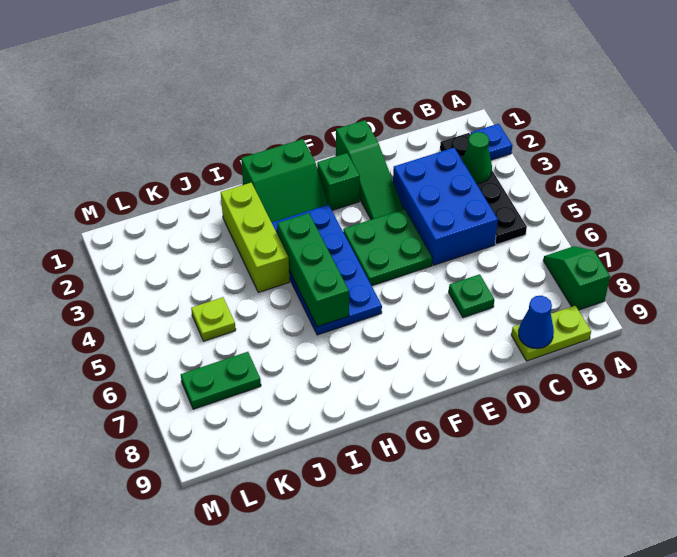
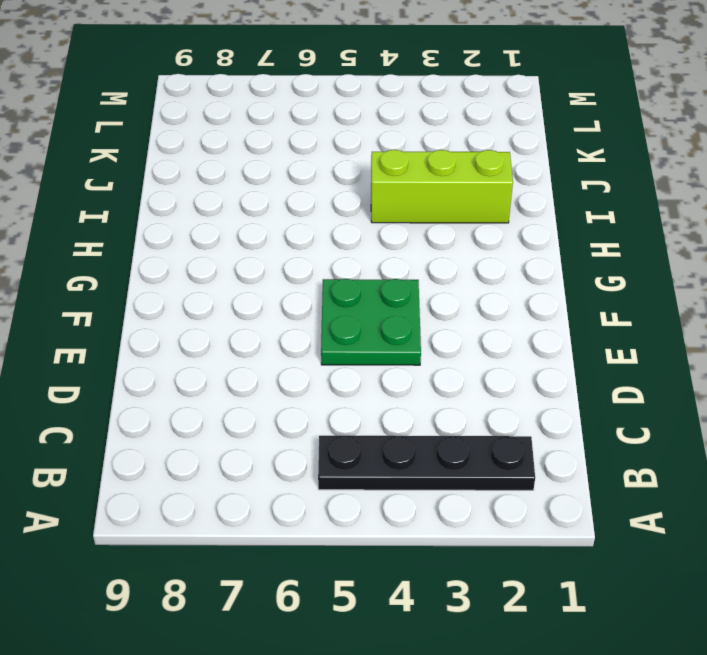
none -> blue plate A2 level 1
none -> green slope A7:A8 level 1 top 8
none -> lime plate B9:C9 level 1

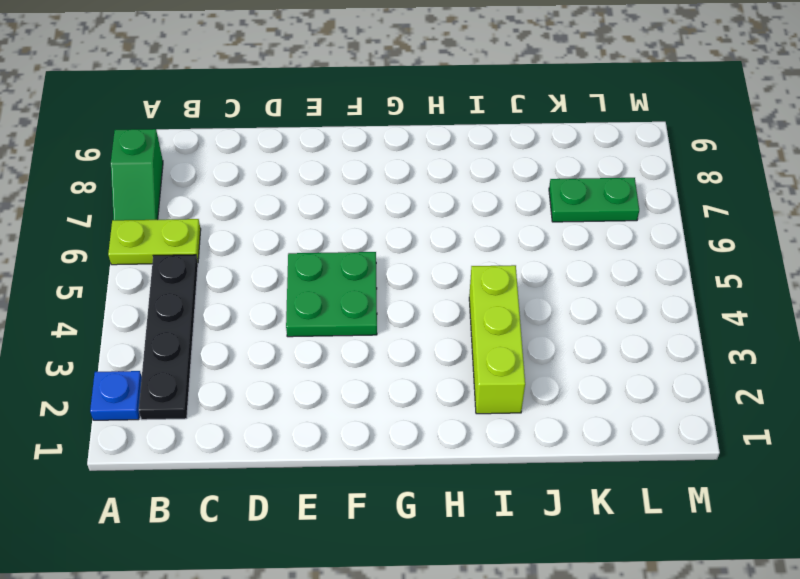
lime plate A6:B6 level 1 -> lime plate B9:C9 level 1
none -> blue brick C3:D5 level 1
none -> green plate D7 level 1
none -> green slope E1:E3 level 1 top 1

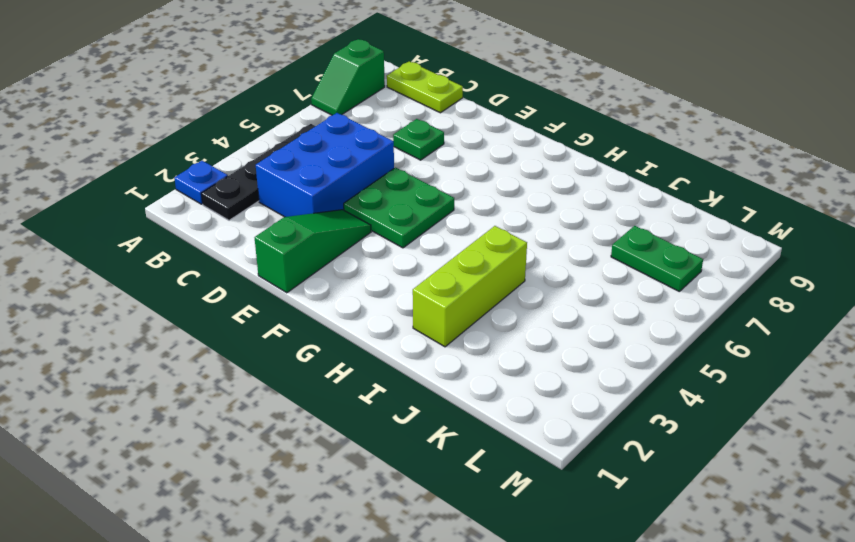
none -> green brick F2 level 1
none -> green slope G1:H2 level 1 top 1
none -> blue plate G3:H6 level 1

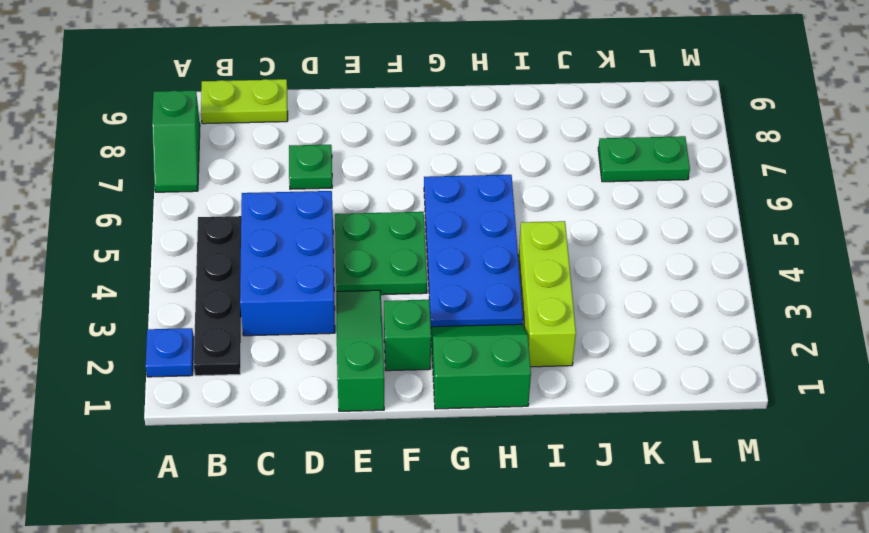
none -> lime plate K5 level 1
none -> green cone B3 level 2
none -> blue cone C9 level 2

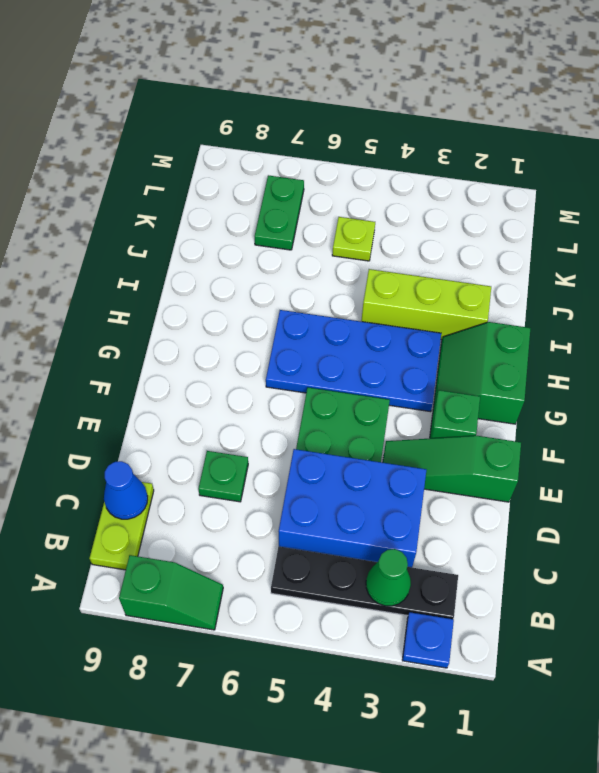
none -> green brick H4:H6 level 2

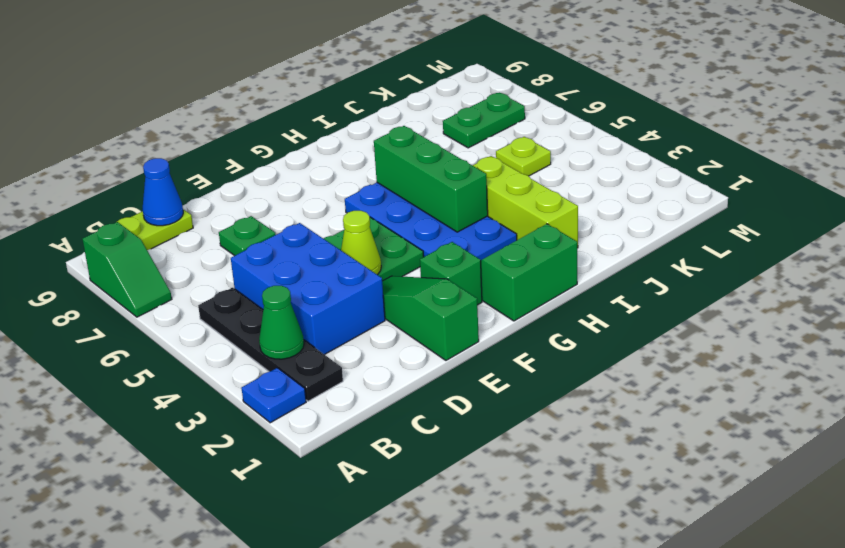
lime cone E4 level 2 -> none

